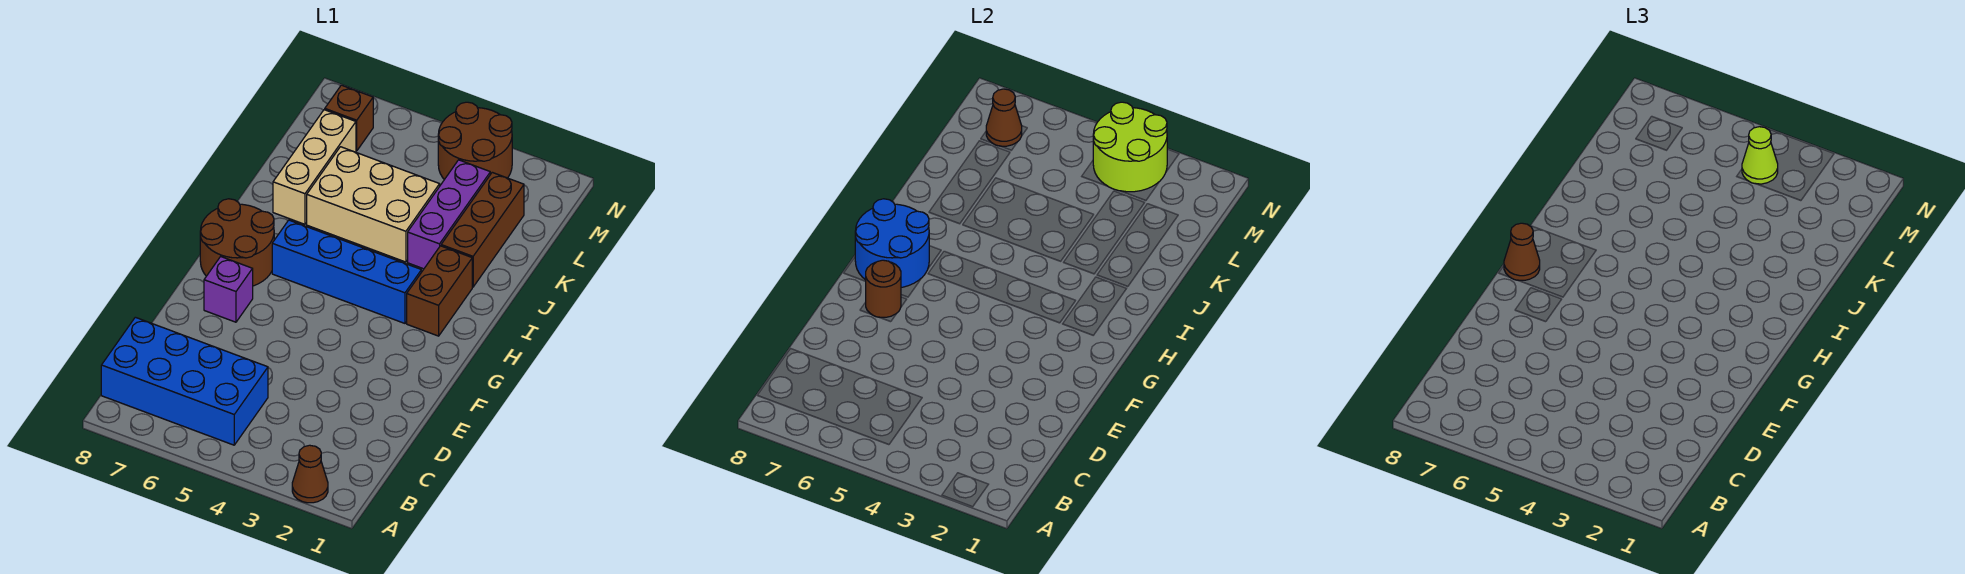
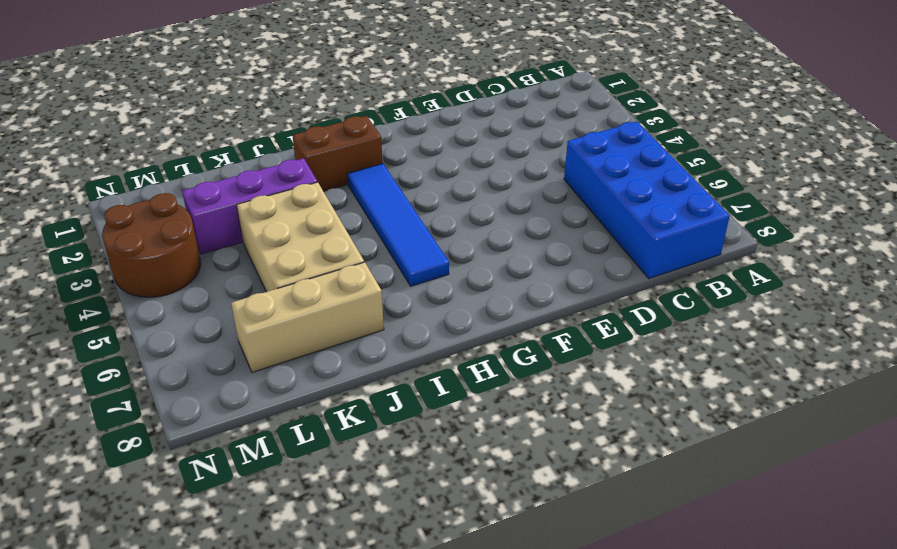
blue tile H3:H6 level 1 -> blue brick H3:H6 level 1
none -> brown cone A2 level 1
none -> purple brick F7 level 1
none -> brown round brick G7:H8 level 1

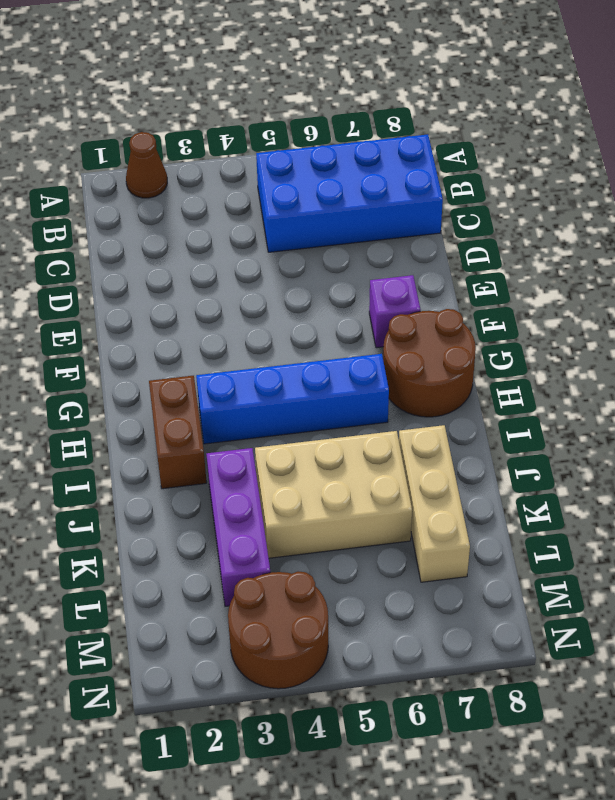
none -> brown brick J2:L2 level 1
none -> brown brick M7 level 1
none -> brown round brick F7 level 2

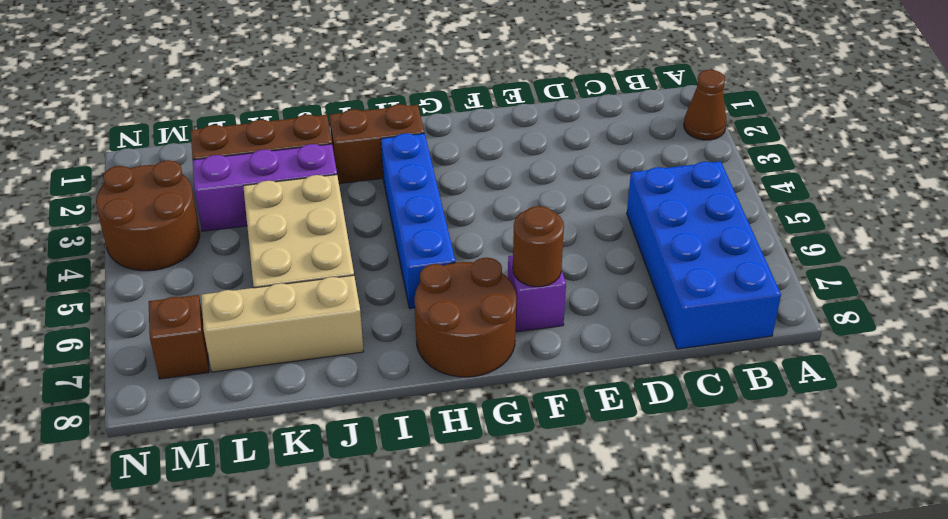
none -> blue round brick G7:H8 level 2
none -> lime round brick M3:N4 level 2
none -> brown cone M7 level 2

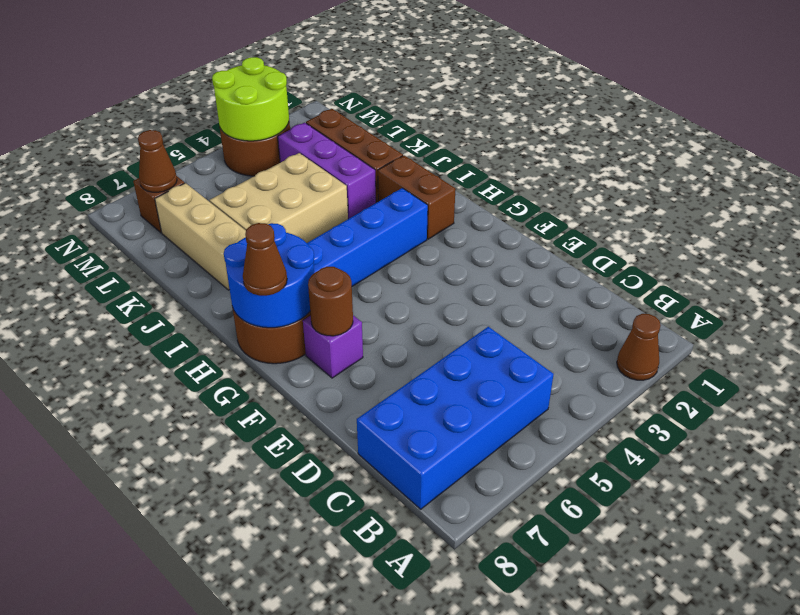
none -> lime cone M4 level 3

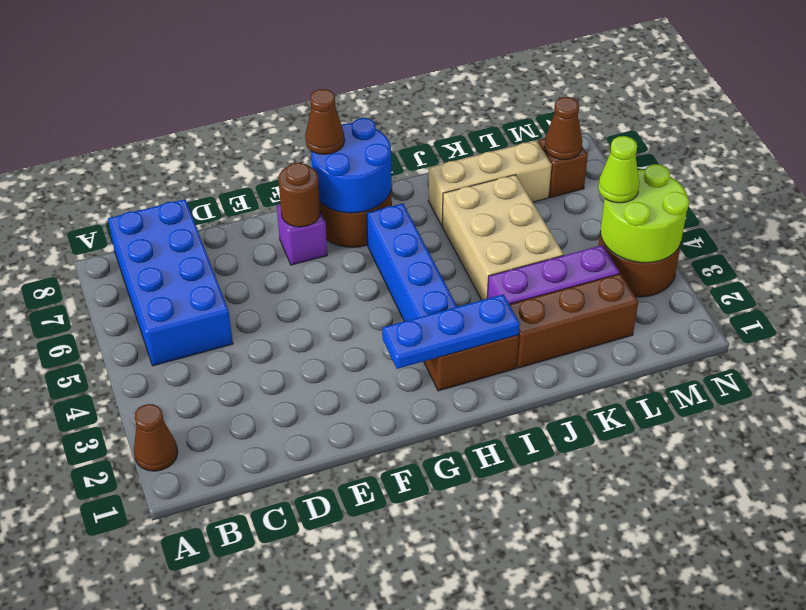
blue plate G2:I2 level 2 -> none

